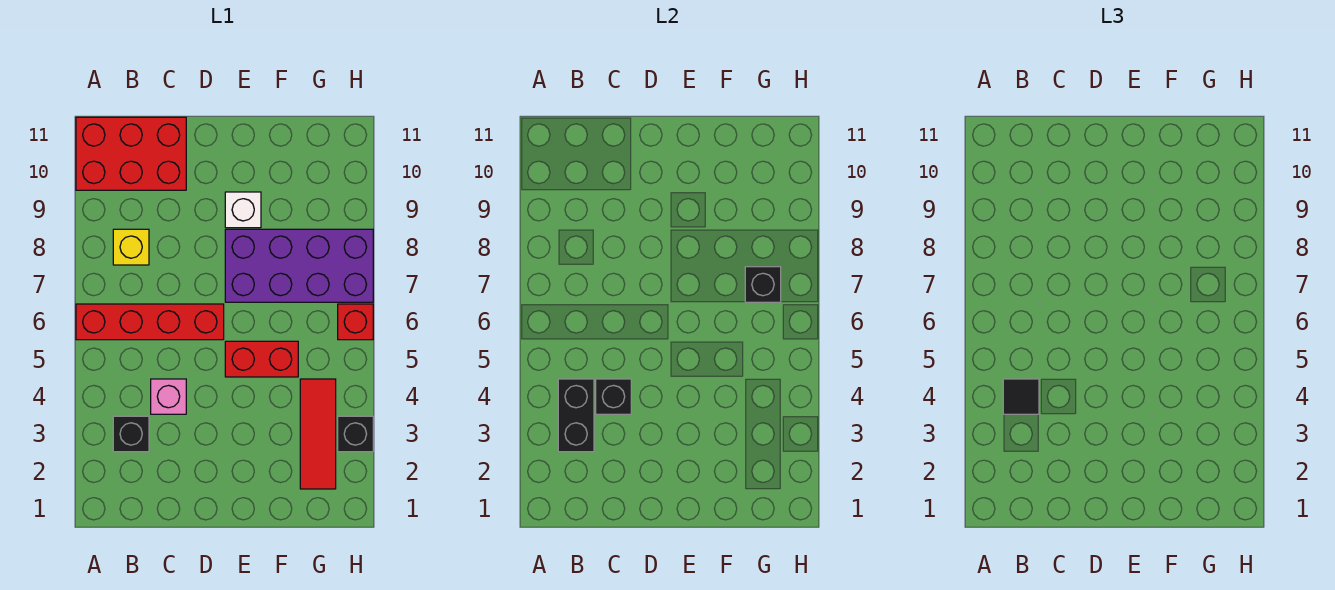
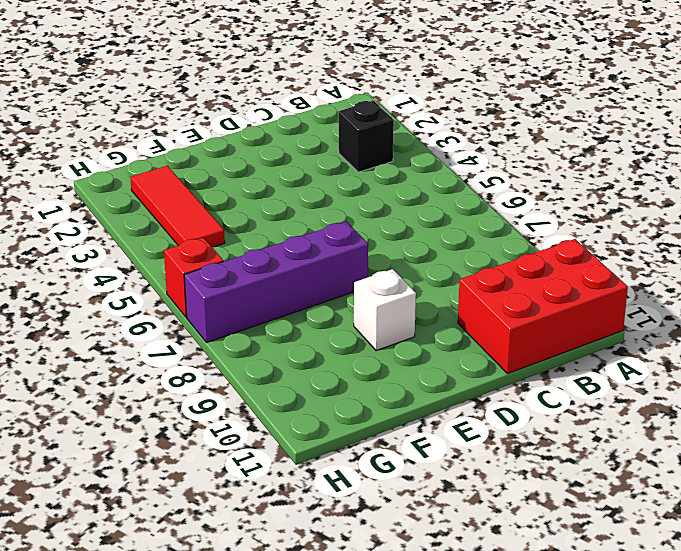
purple brick E7:H7 level 1 -> purple brick E7:H8 level 1
none -> red brick A6:D6 level 1
none -> yellow brick B8 level 1
none -> pink brick C4 level 1

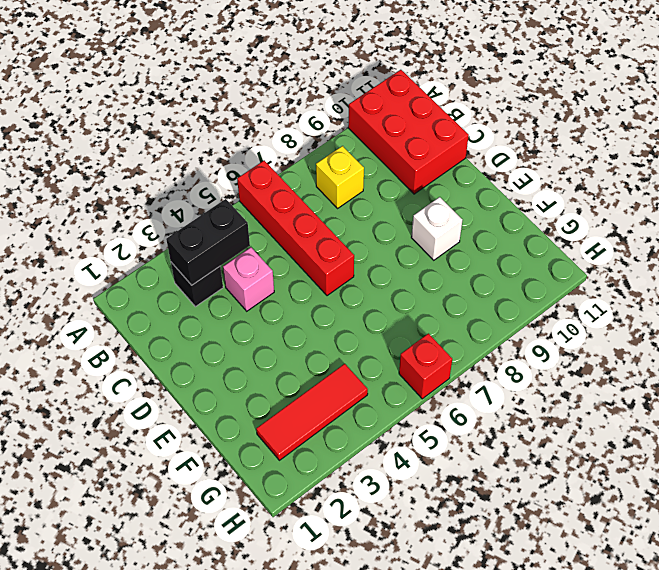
none -> red brick E5:F5 level 1
none -> purple brick E7:H8 level 1
none -> black brick H3 level 1

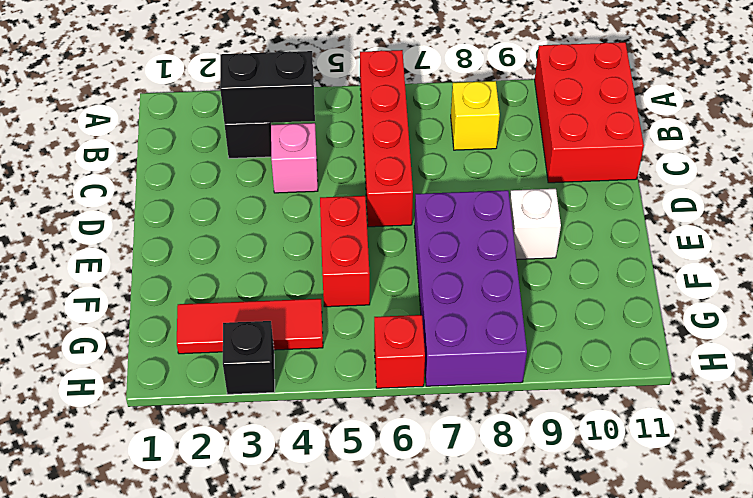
none -> black brick C4 level 2
none -> black brick G7 level 2
none -> black tile B4 level 3

